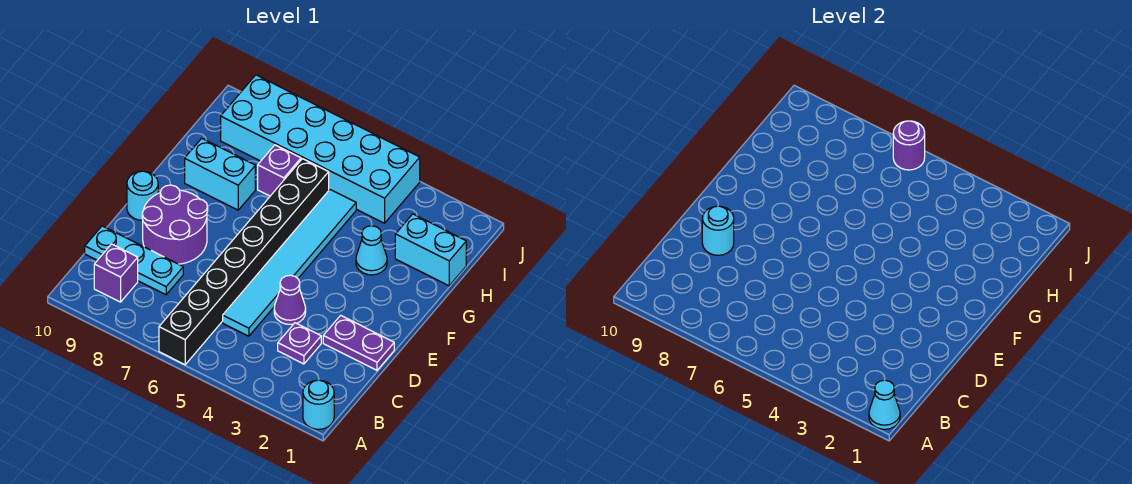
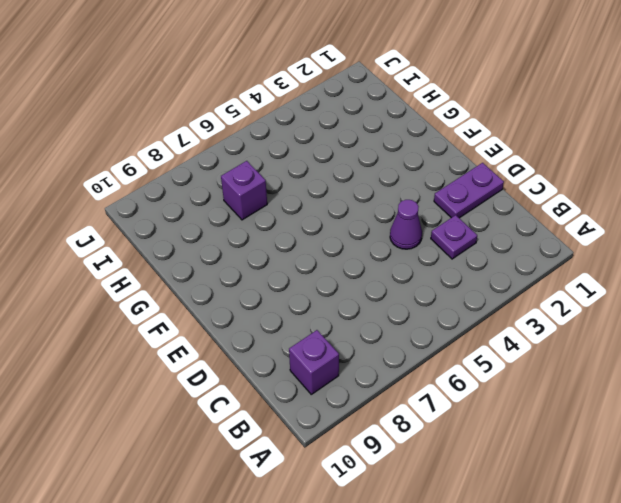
none -> cyan round brick A1 level 1
none -> black brick A6:H6 level 1
none -> cyan tile C5:H5 level 1

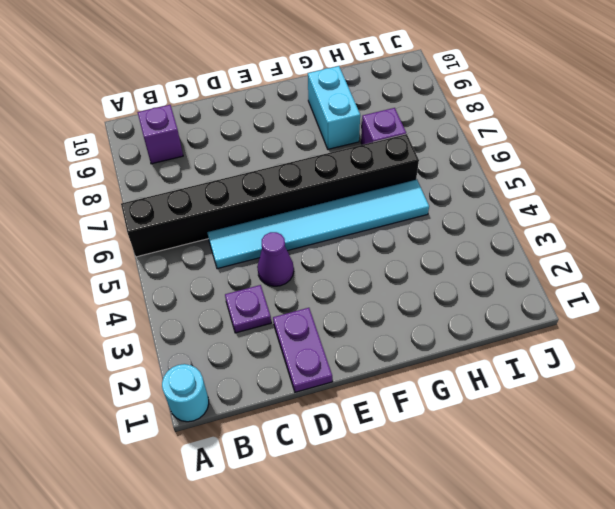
none -> cyan plate C8:C10 level 1
none -> purple round brick D8:E9 level 1
none -> cyan round brick E10 level 1

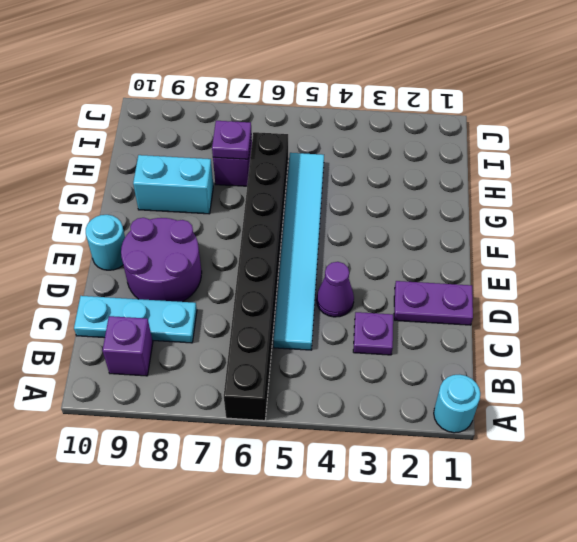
purple plate H7 level 2 -> none
none -> cyan cone G3 level 1
none -> cyan brick H1:H2 level 1
none -> cyan brick I4:J9 level 1

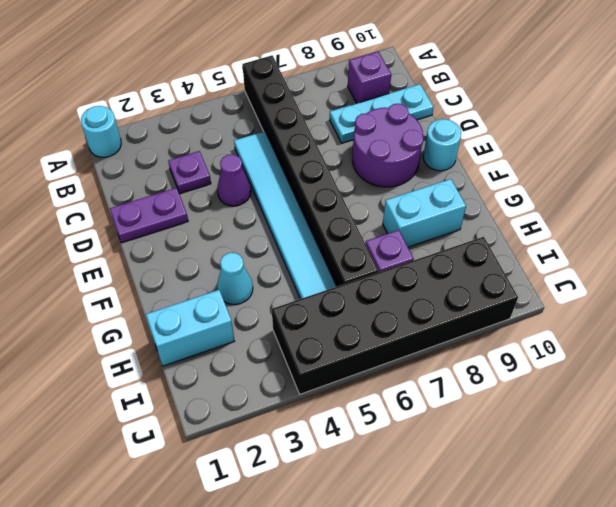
black brick I4:J9 level 1 -> cyan brick I4:J9 level 1
none -> cyan cone A1 level 2
none -> cyan round brick D9 level 2
none -> purple round brick J6 level 2

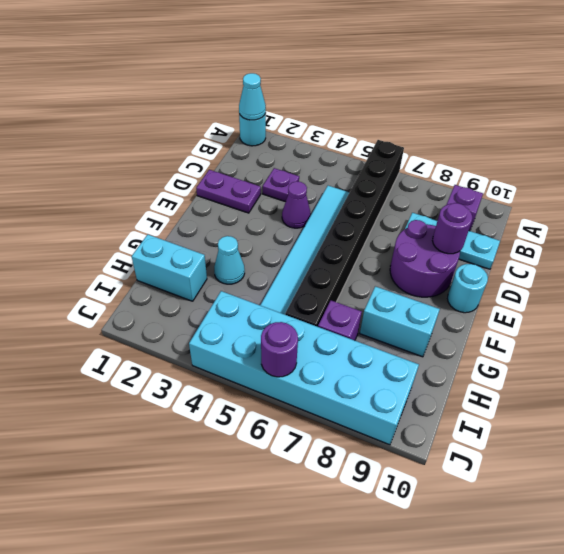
purple round brick D9 level 2 -> cyan round brick D9 level 2

